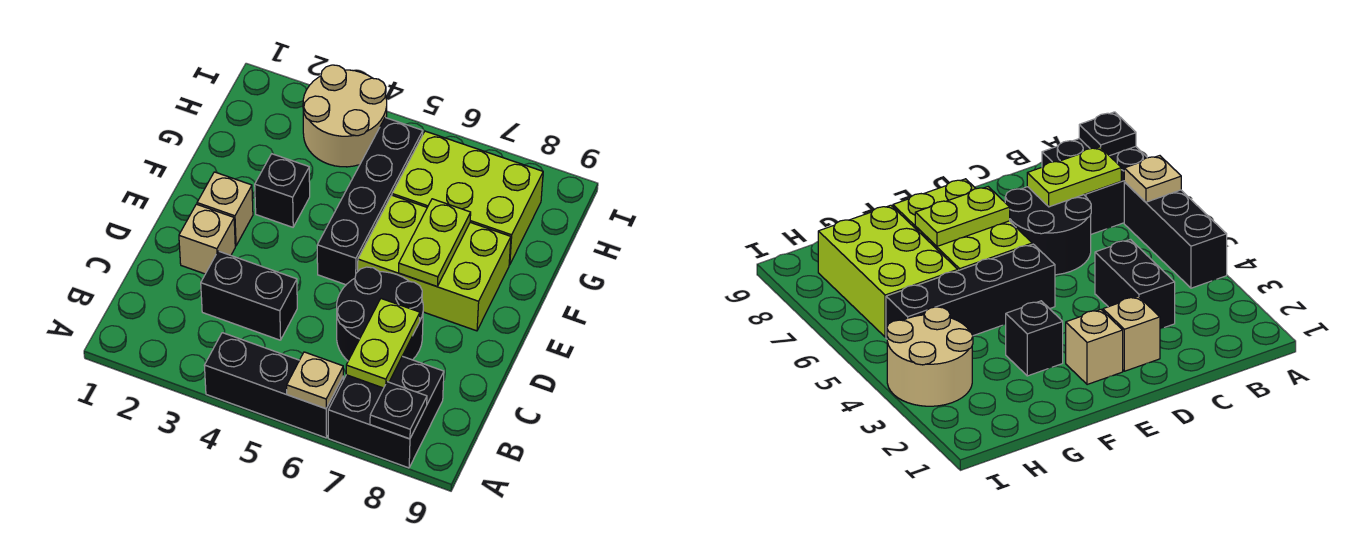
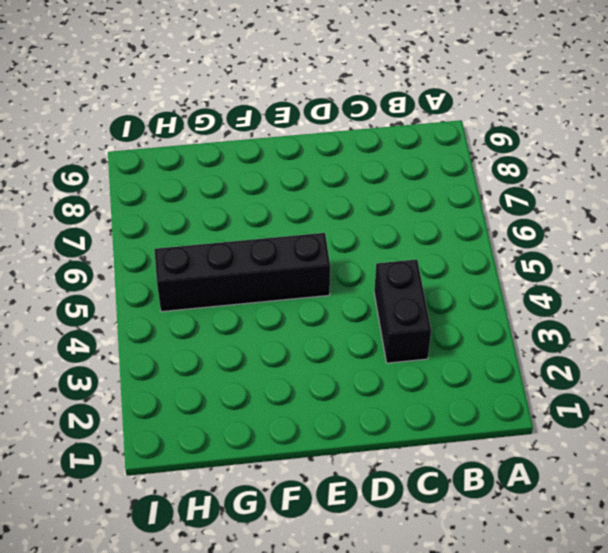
none -> black brick A4:A6 level 1
none -> black brick A7:B8 level 1
none -> black round brick C6:D7 level 1

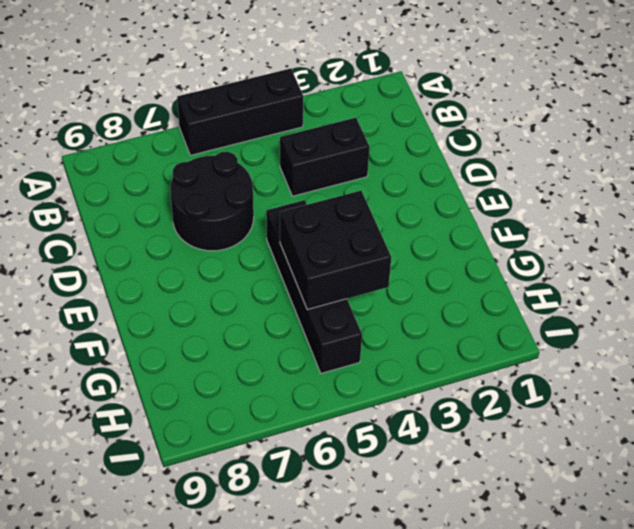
black brick F4:G5 level 2 -> black brick A7:B8 level 1
none -> tan brick D2 level 1
none -> tan brick E2 level 1
none -> lime brick E6:F8 level 1

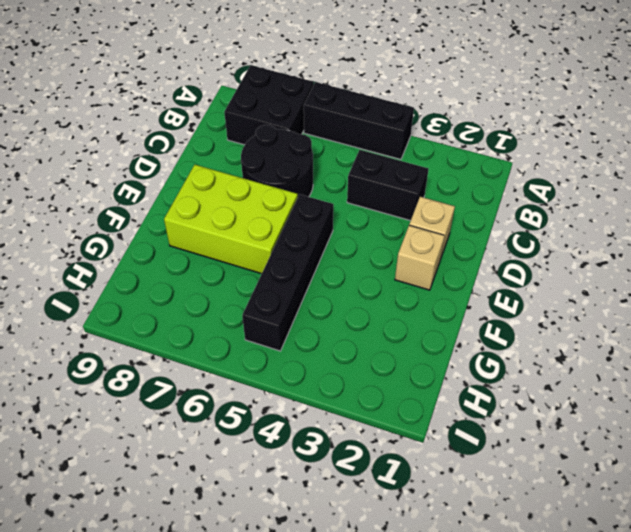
none -> black brick F3 level 1
none -> lime brick G6:H8 level 1
none -> tan round brick H3:I4 level 1

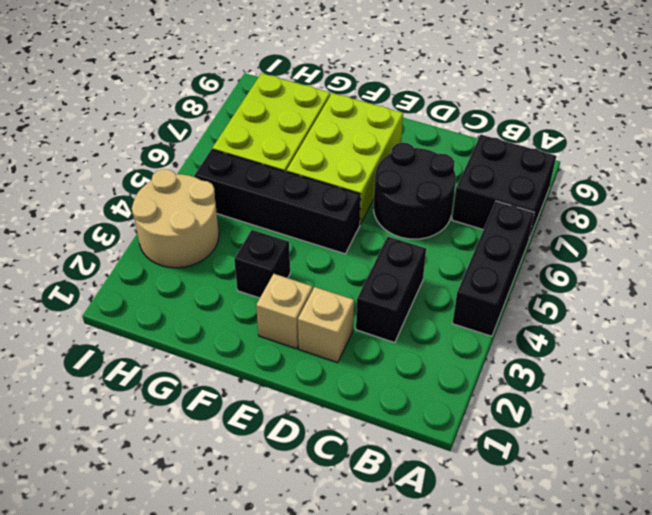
none -> tan plate A6 level 2
none -> black plate A8 level 2
none -> lime plate B7:C7 level 2

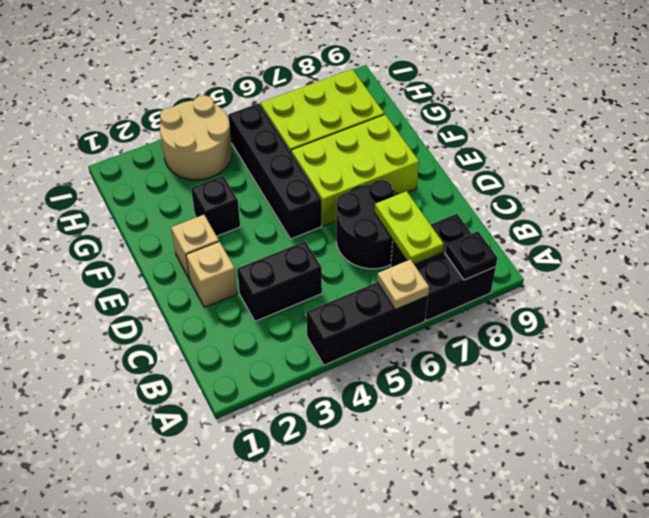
none -> lime plate E7:F7 level 2

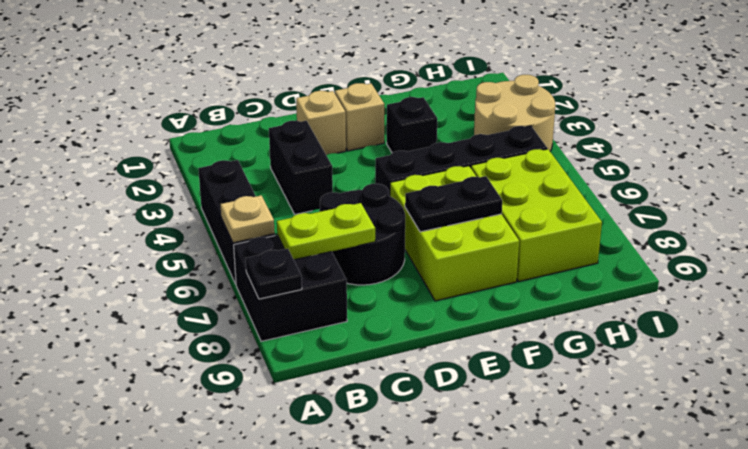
black plate E7:F7 level 2 -> lime plate E7:F7 level 2

